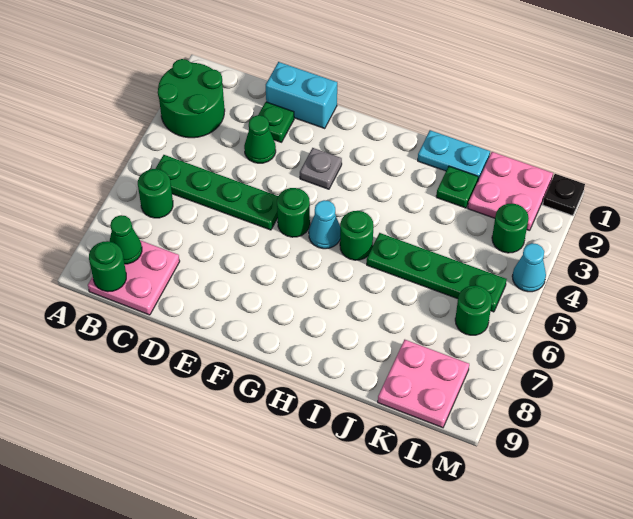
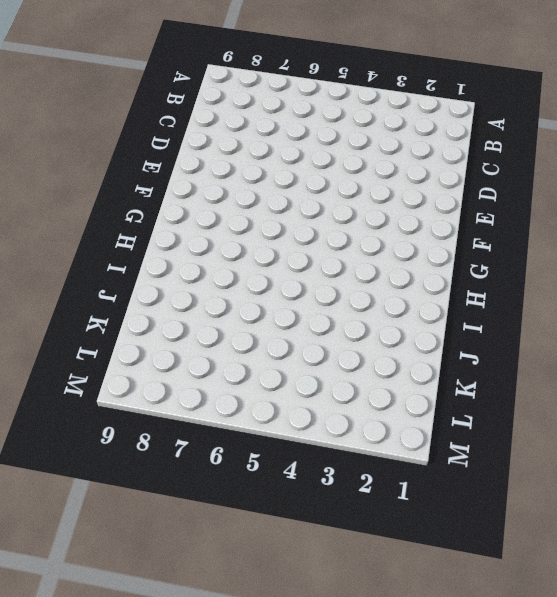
none -> green round brick A2:B3 level 1
none -> green plate B5:E5 level 1
none -> green round brick B6 level 1

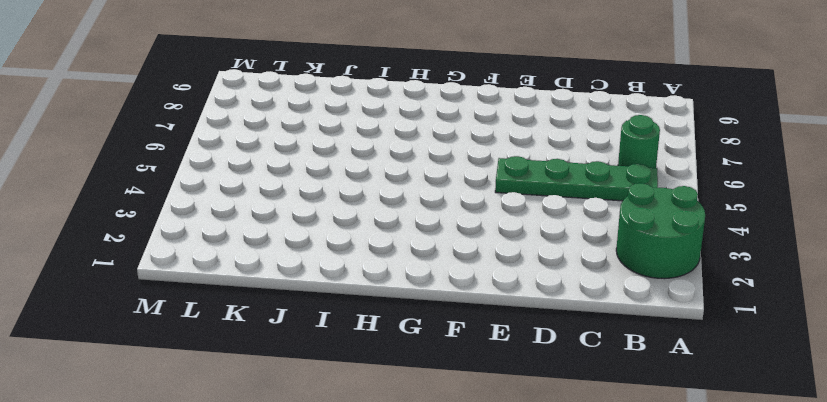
none -> pink plate B8:C9 level 1
none -> cyan brick D1:E1 level 1
none -> green plate D2 level 1

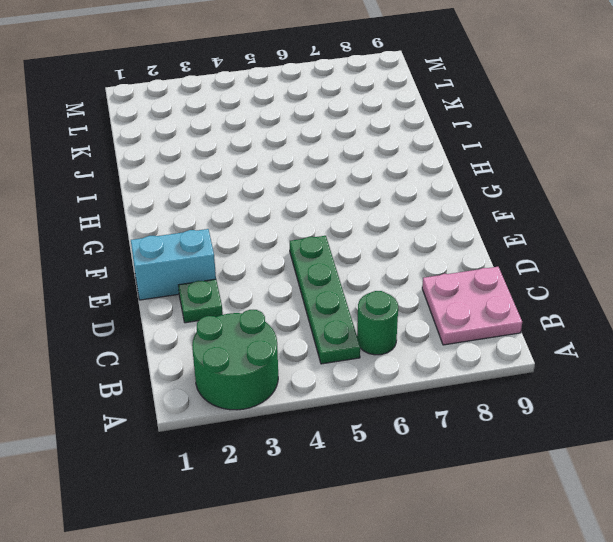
cyan brick E1:E2 level 1 -> cyan brick D1:E1 level 1
none -> green cone D3 level 1
none -> grey plate F3 level 1
none -> green round brick F5 level 1

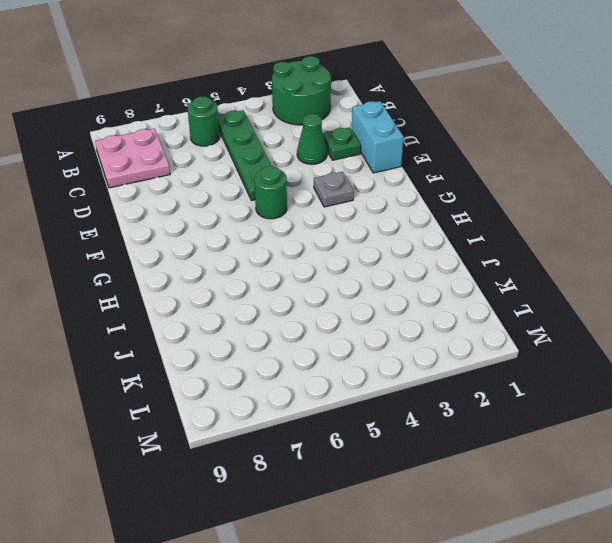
none -> cyan cone G5 level 1
none -> green round brick H5 level 1
none -> cyan plate I1:J1 level 1

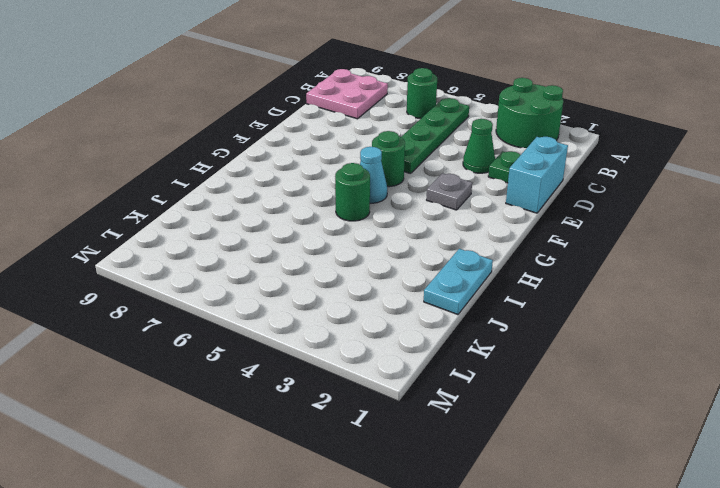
none -> green plate I5:L5 level 1
none -> green plate J2 level 1
none -> pink plate K1:L2 level 1

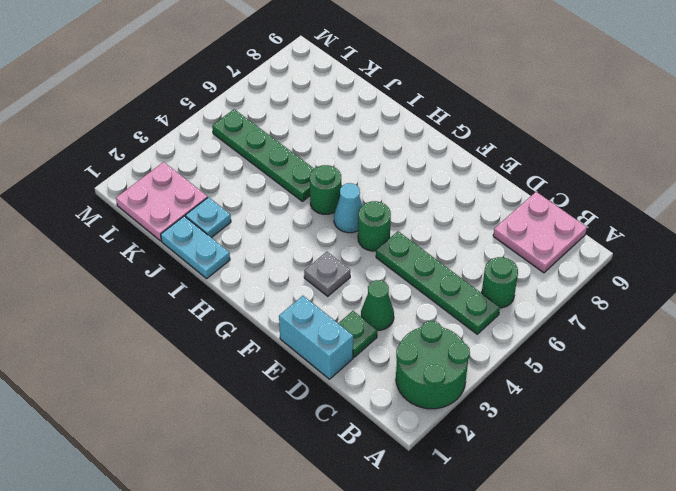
cyan plate J2 level 1 -> green plate J2 level 1
none -> pink plate K8:L9 level 1
none -> green round brick L3 level 1
none -> green round brick L6 level 1

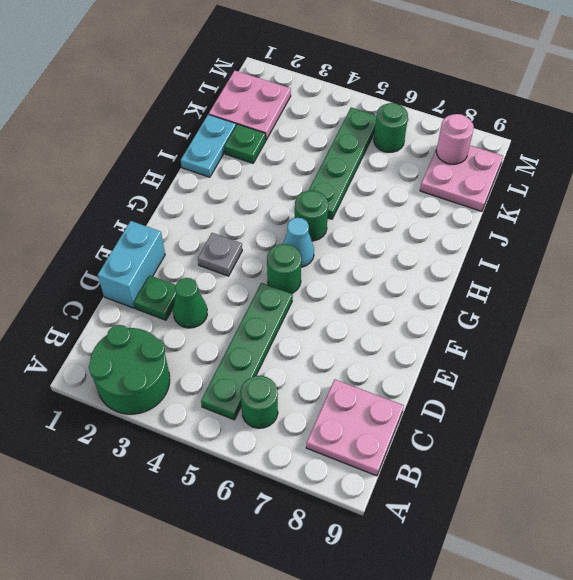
pink round brick L8 level 2 -> none
none -> green round brick L3 level 1
none -> black plate M1 level 1
none -> cyan cone M4 level 1

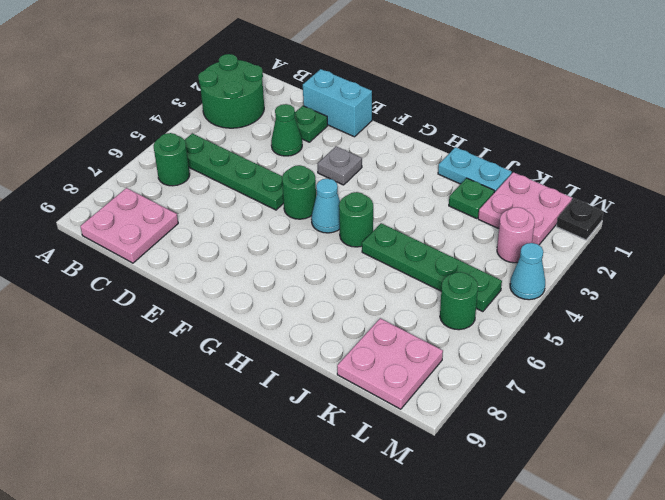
pink round brick L3 level 1 -> green round brick L3 level 1
none -> green cone B8 level 2
none -> green round brick B9 level 2

